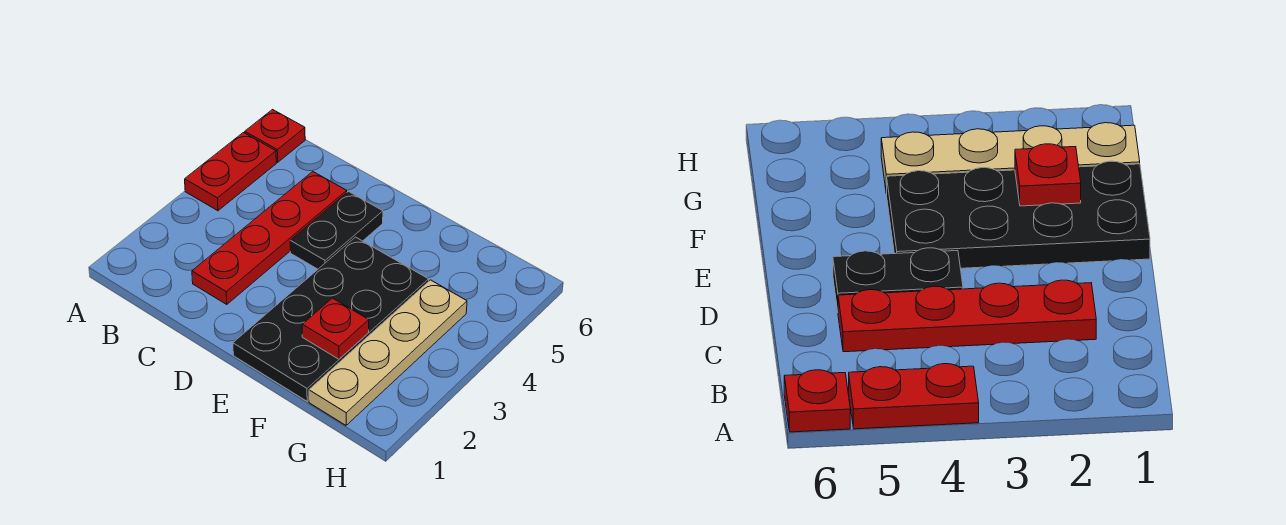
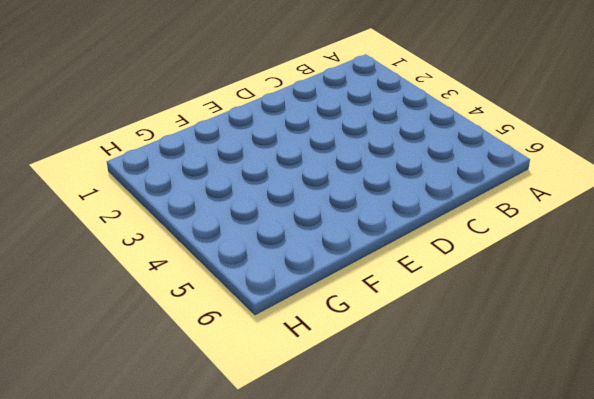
none -> red plate A4:A5 level 1
none -> red plate A6 level 1

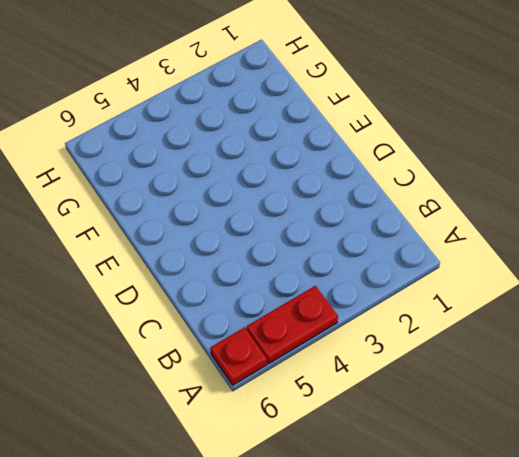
none -> red plate C2:C5 level 1
none -> black plate D4:D5 level 1

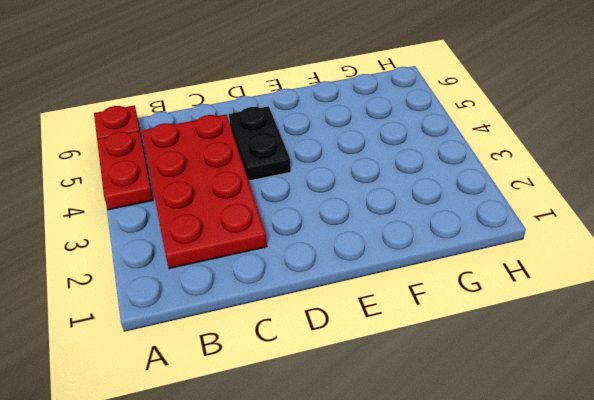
red plate B2:C5 level 1 -> red plate C2:C5 level 1
none -> black plate E1:F4 level 1
none -> tan plate G1:G4 level 1

